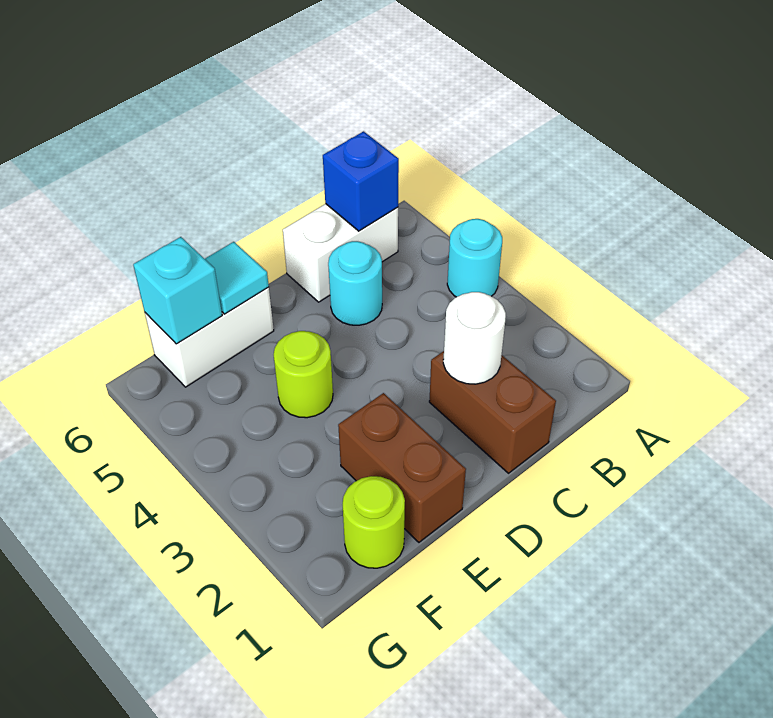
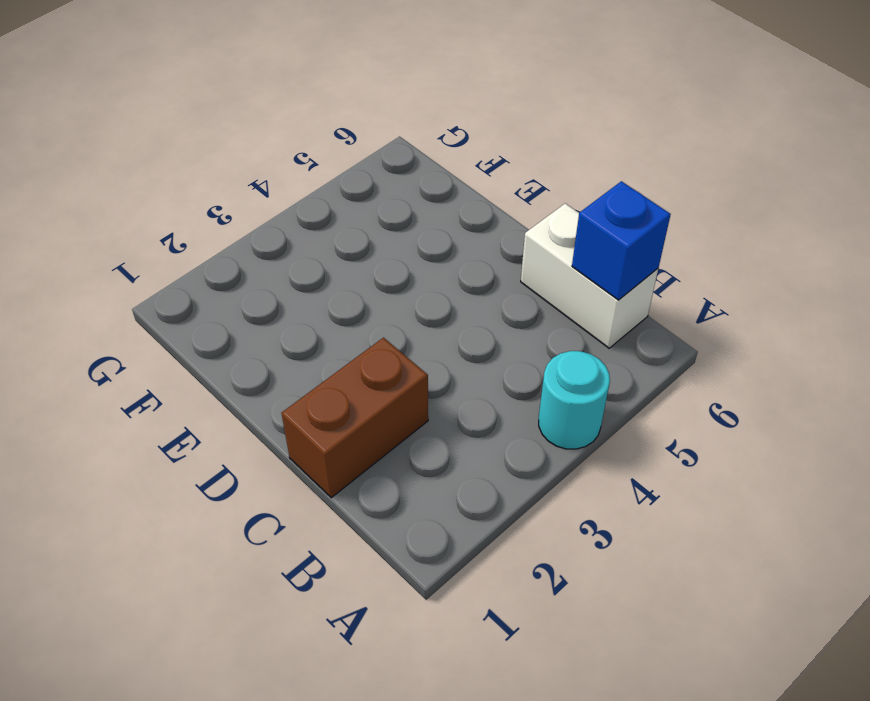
none -> cyan round brick C5 level 1
none -> brown brick E1:E2 level 1
none -> lime round brick E4 level 1

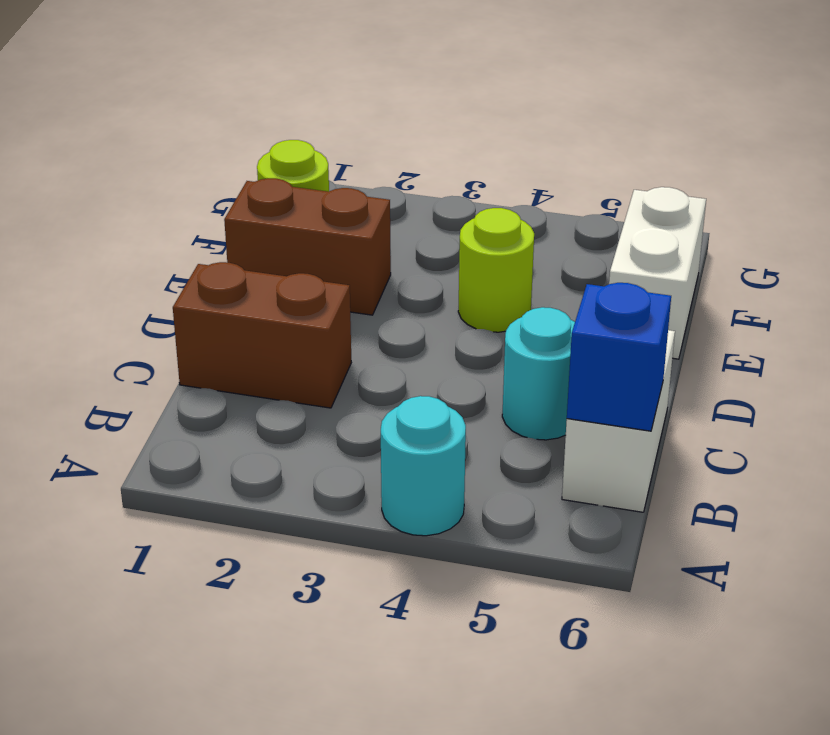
none -> white round brick C2 level 2
none -> cyan tile E6 level 2
none -> cyan brick F6 level 2

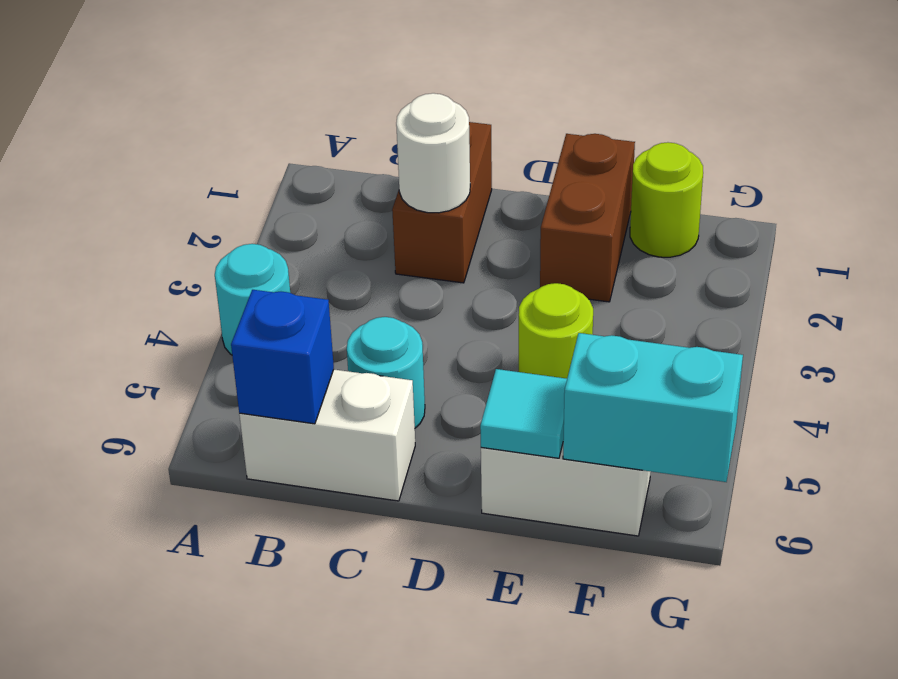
cyan brick F6:G6 level 2 -> cyan brick F6 level 2

